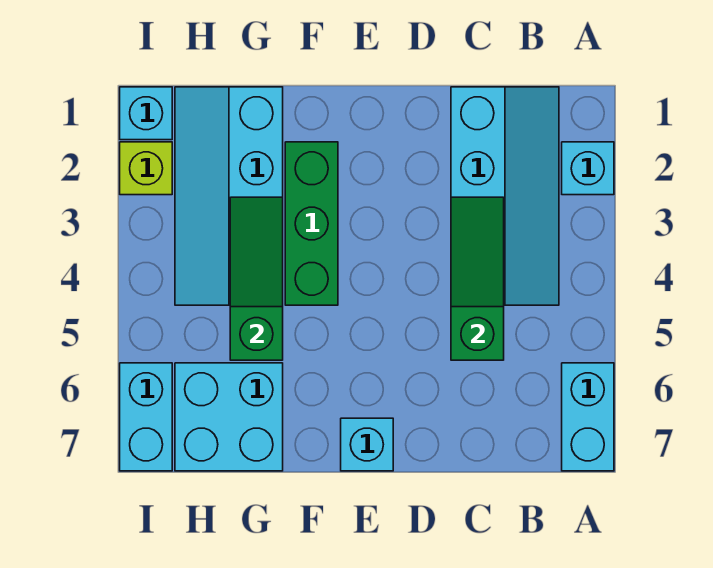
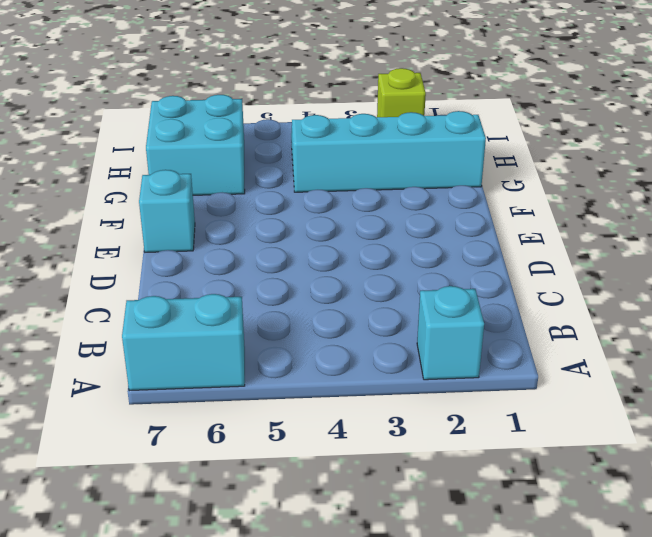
none -> cyan slope B1:C4 level 1 top C
none -> green brick F2:F4 level 1
none -> cyan brick I1 level 1

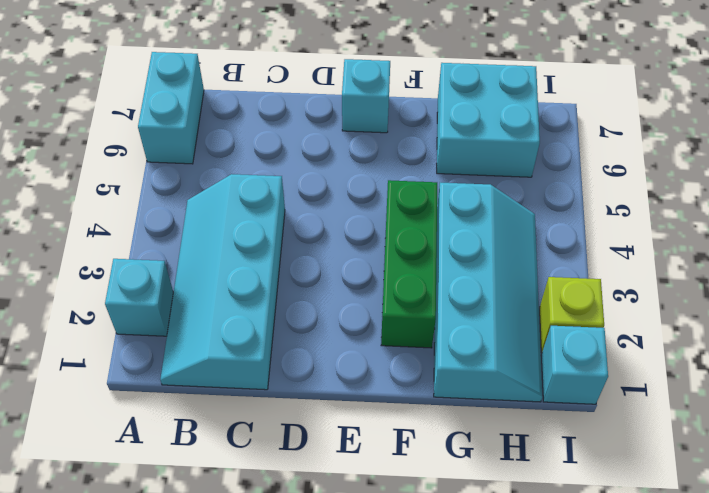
none -> cyan brick I6:I7 level 1
none -> green slope C3:C5 level 2 top 5
none -> green slope G3:G5 level 2 top 5

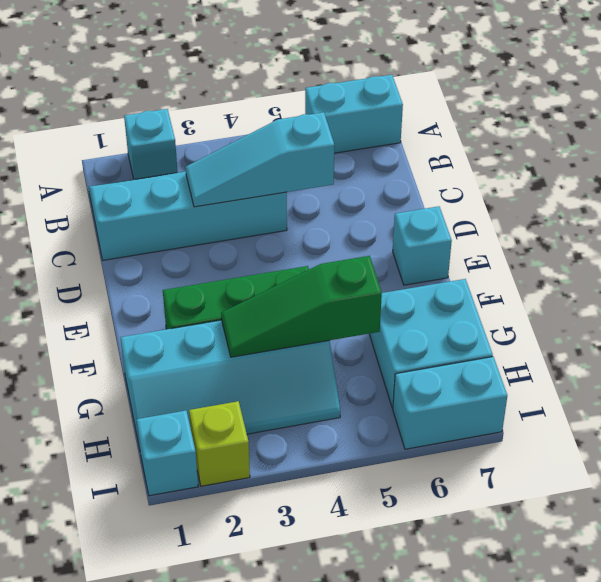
cyan slope C3:C5 level 2 top 5 -> green slope C3:C5 level 2 top 5

